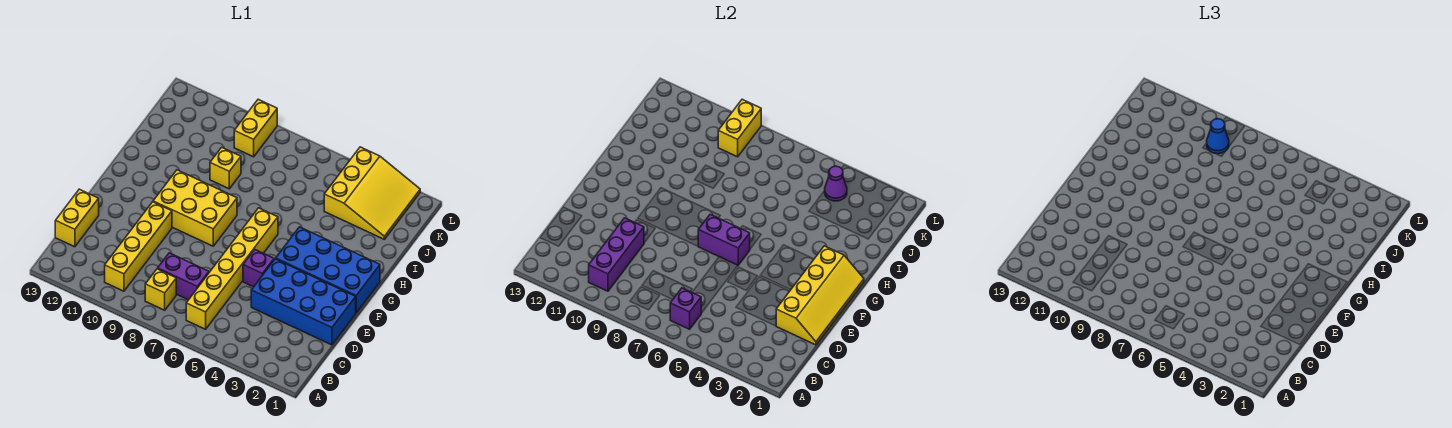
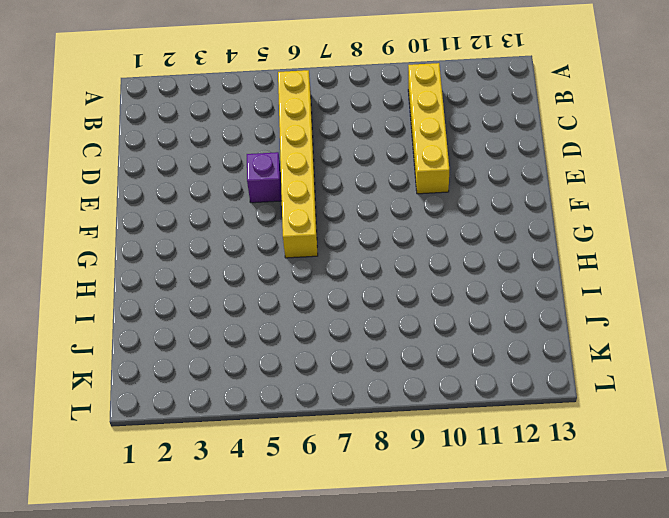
none -> yellow brick B8 level 1
none -> purple brick C7:C8 level 1
none -> yellow brick C13:D13 level 1

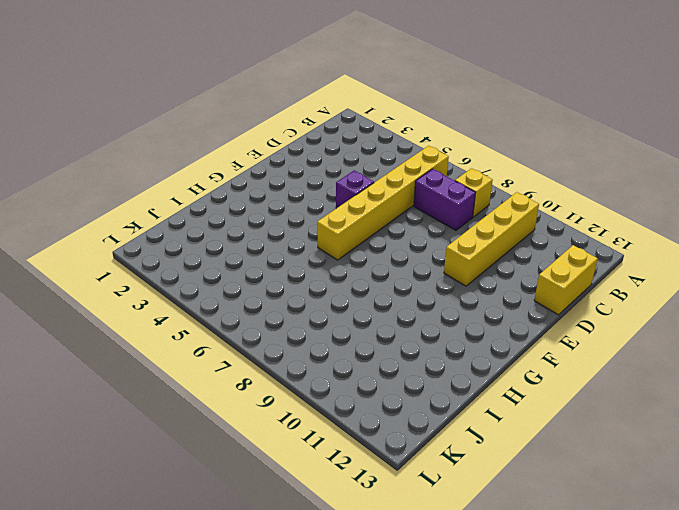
none -> blue brick D1:E4 level 1
none -> blue brick F1:G4 level 1
none -> yellow brick F8:G10 level 1

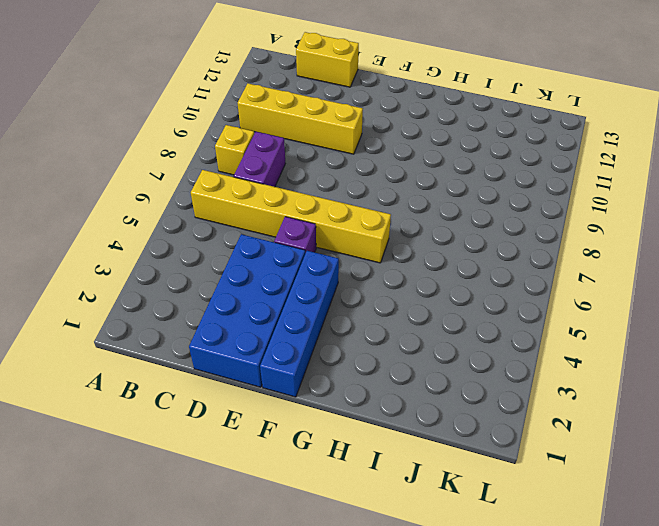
blue brick F1:F4 level 1 -> blue brick F1:G4 level 1
none -> yellow brick F8:G10 level 1
none -> yellow brick I9 level 1
none -> yellow slope J2:L4 level 1 top 4

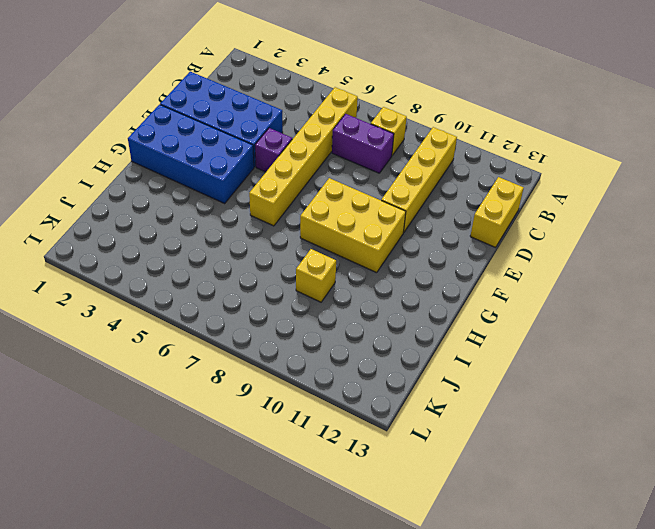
none -> yellow slope J2:L4 level 1 top 4
none -> yellow brick K9:L9 level 1
none -> purple brick B6 level 2

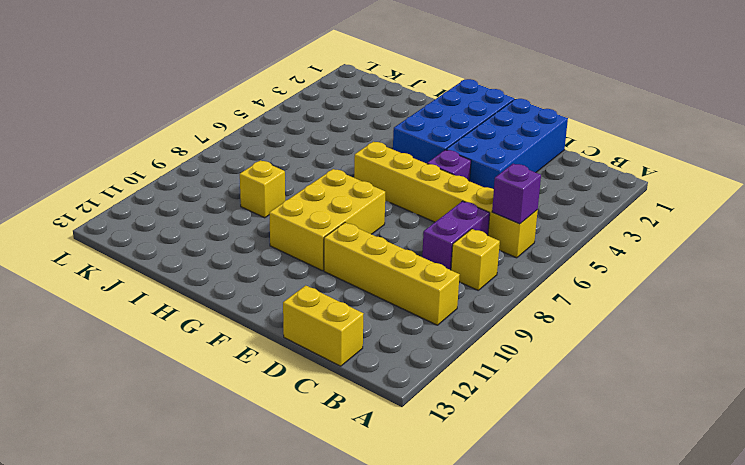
none -> yellow slope J2:L4 level 1 top 4
none -> yellow brick K9:L9 level 1
none -> purple brick B10:D10 level 2

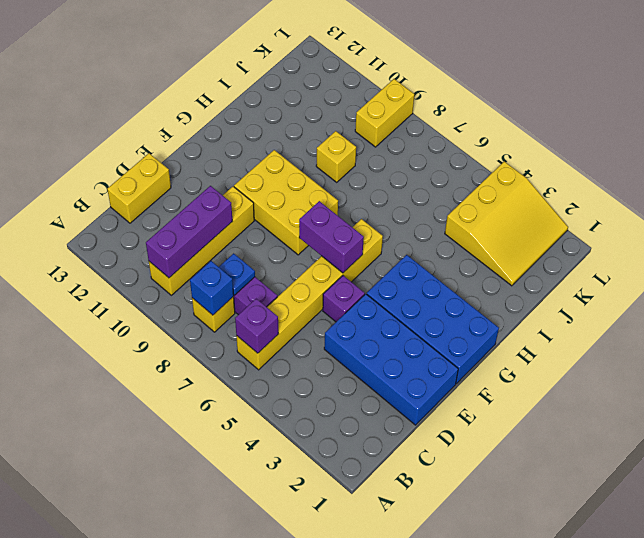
blue brick B8 level 2 -> none
blue plate C8 level 2 -> none
none -> yellow slope D1:G2 level 2 top 2
none -> purple cone K4 level 2
none -> yellow brick K9:L9 level 2

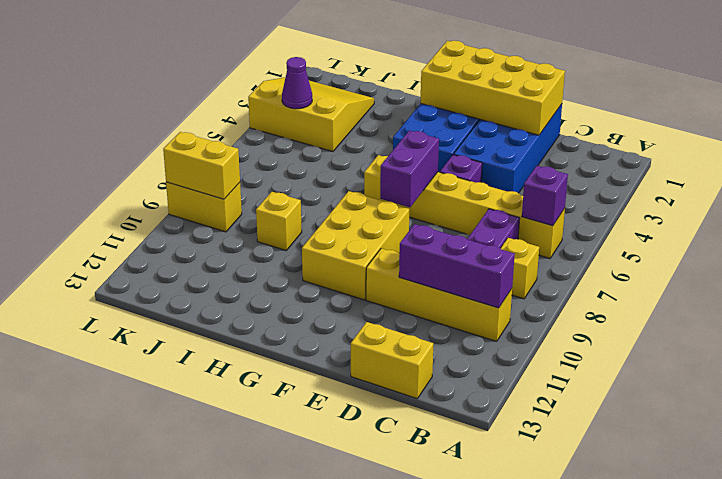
yellow brick D1:G2 level 2 -> yellow slope D1:G2 level 2 top 2
none -> blue cone K9 level 3

